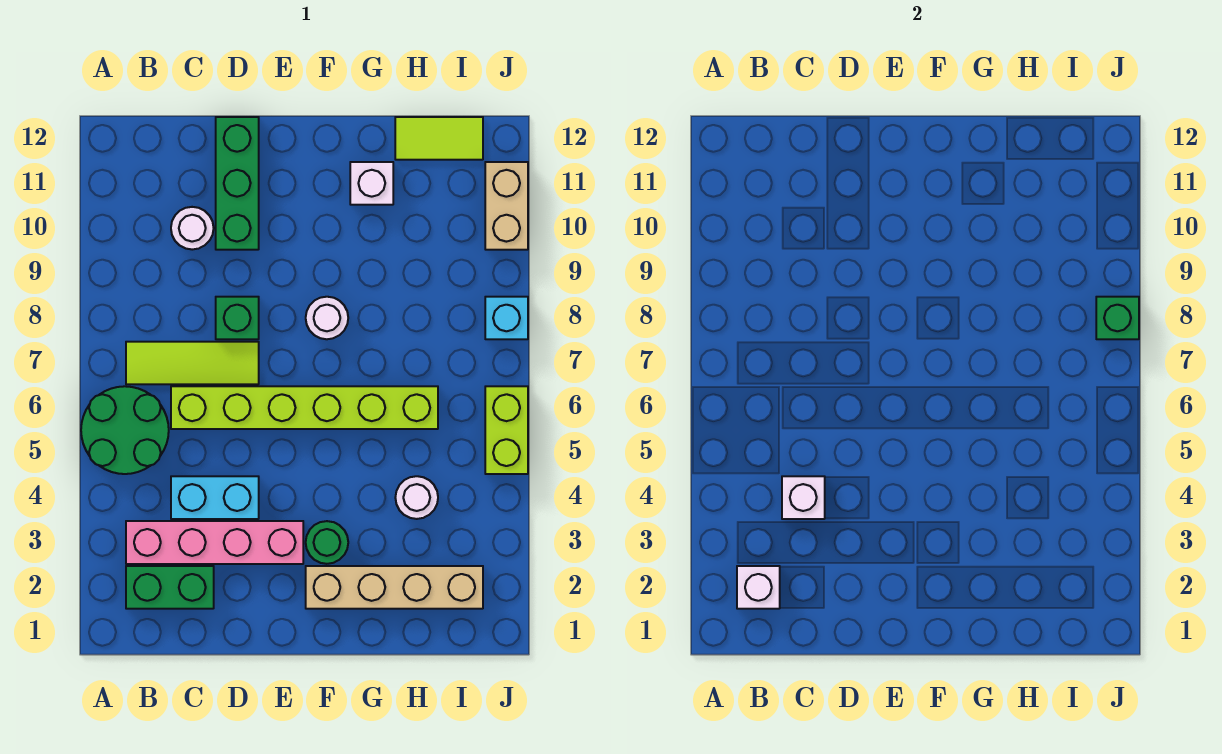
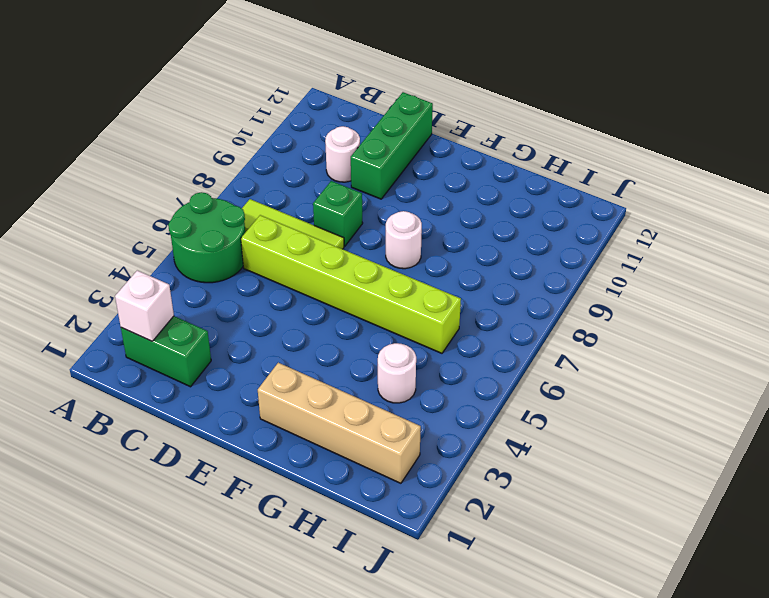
none -> pink brick B3:E3 level 1
none -> cyan brick C4:D4 level 1
none -> green round brick F3 level 1

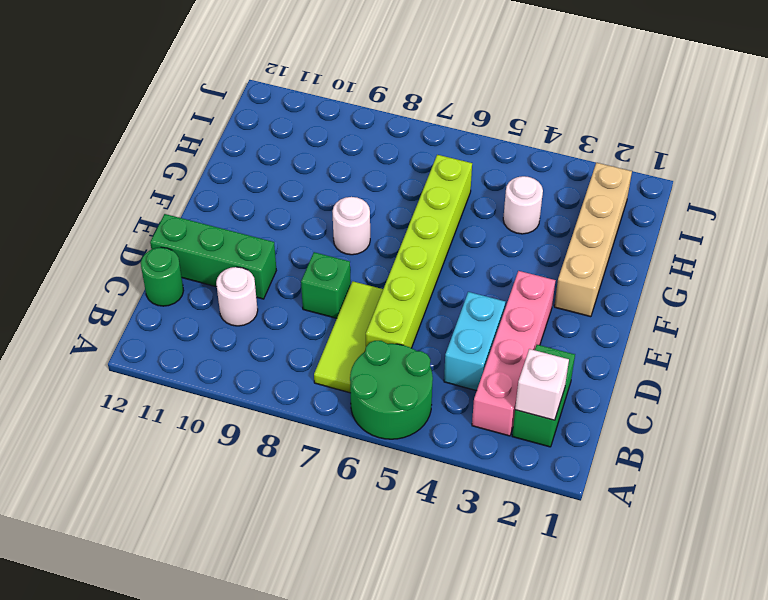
green round brick C12 level 1 -> green round brick F3 level 1
none -> white brick G11 level 1
none -> lime tile H12:I12 level 1
none -> lime brick J5:J6 level 1

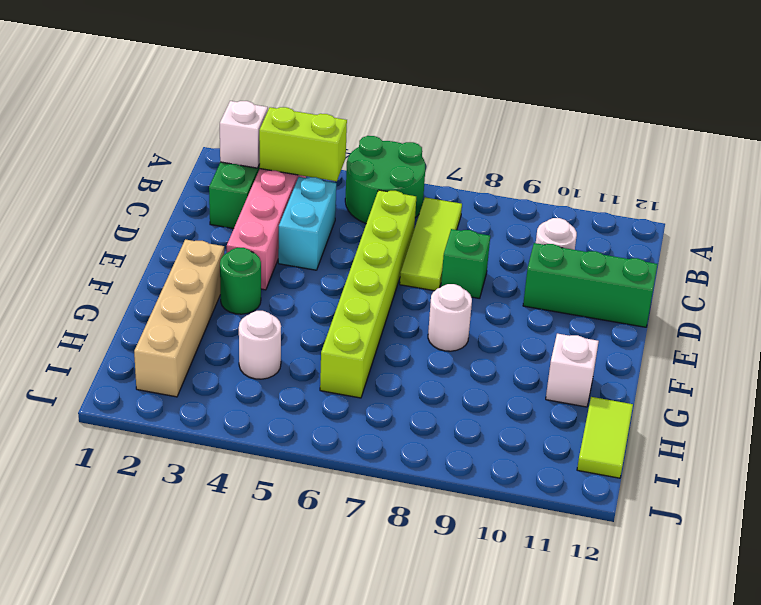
lime brick B3:B4 level 2 -> lime brick J5:J6 level 1
none -> cyan brick J8 level 1
none -> tan brick J10:J11 level 1
none -> white brick C4 level 2

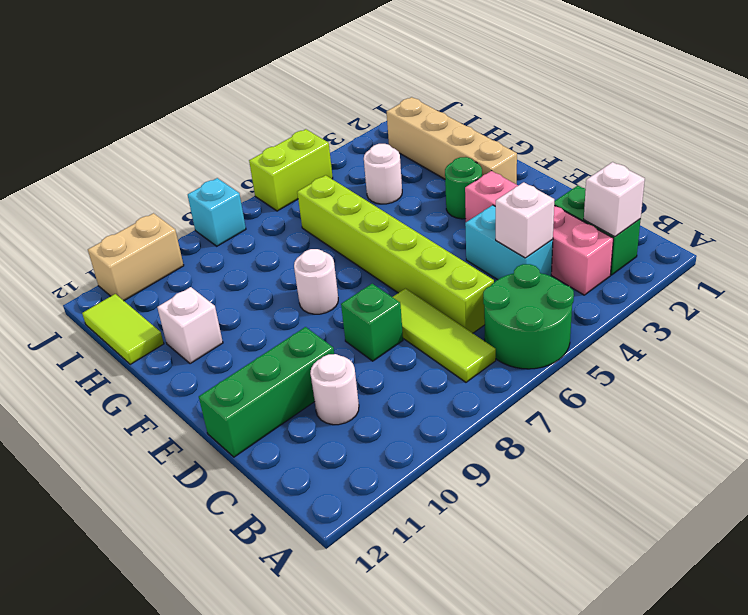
none -> green brick J8 level 2

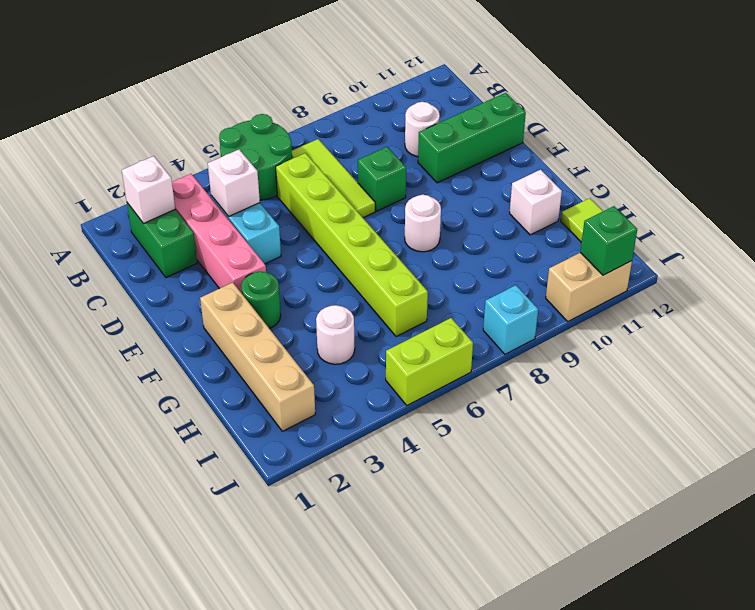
green brick J11 level 2 -> green brick J8 level 2

